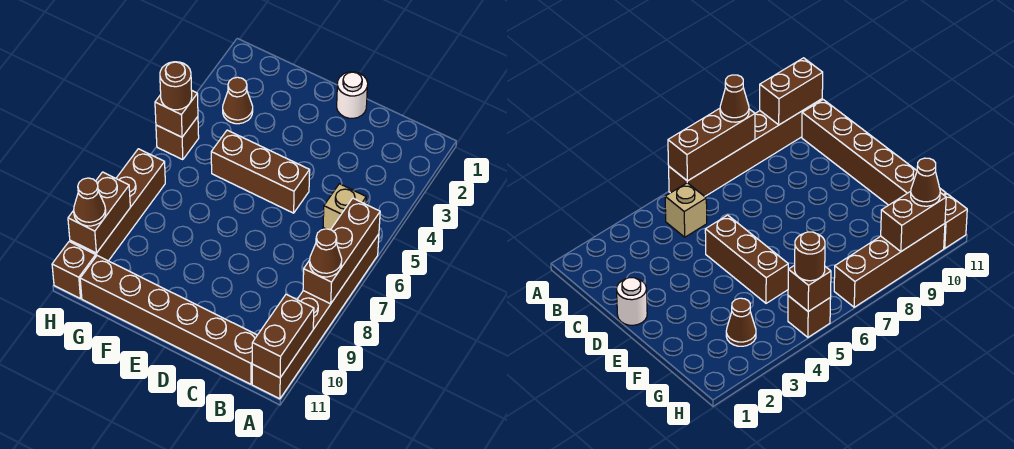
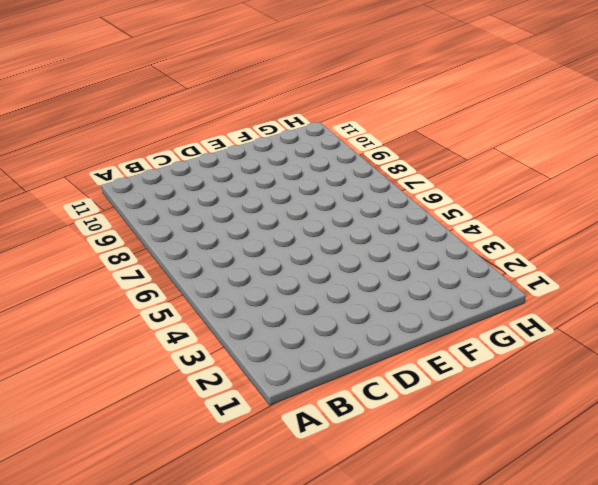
none -> brown brick A6:A11 level 1
none -> tan brick B5 level 1
none -> brown brick B11:G11 level 1

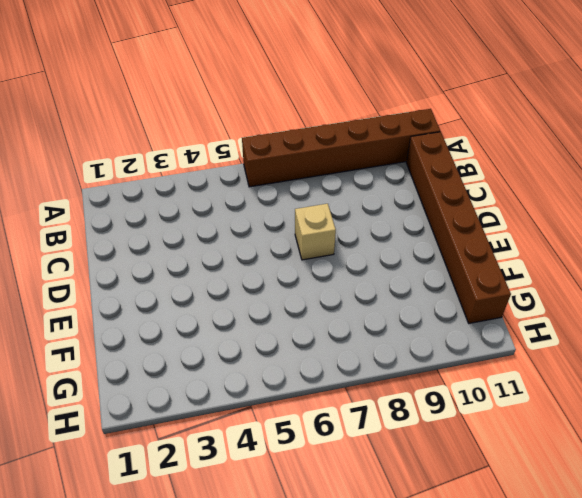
tan brick D7 level 1 -> tan brick B5 level 1
none -> white round brick D1 level 1
none -> brown brick D5:F5 level 1
none -> brown cone G3 level 1

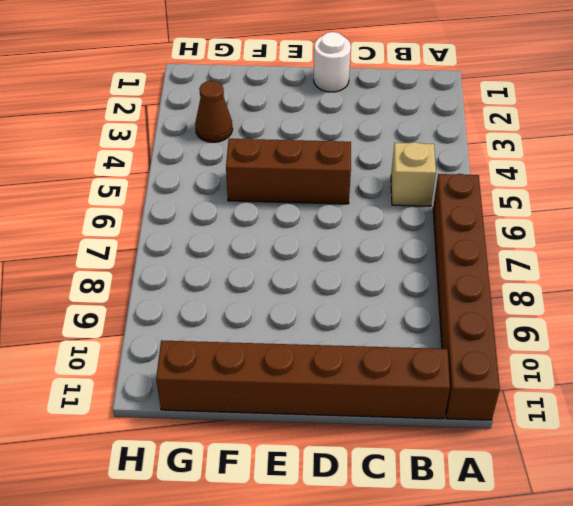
none -> brown brick H5 level 1
none -> brown brick H7:H10 level 1
none -> brown brick H11 level 1

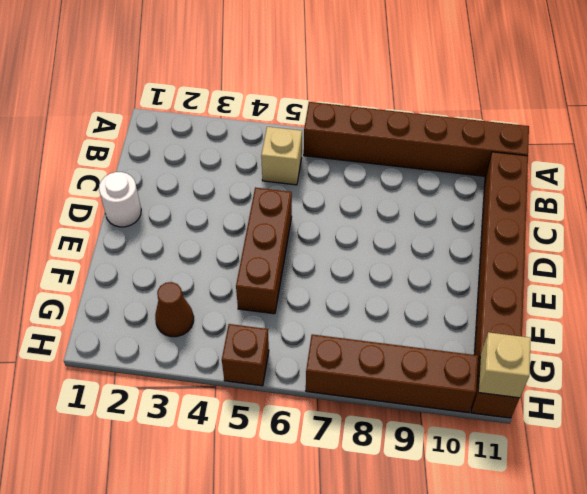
tan brick H11 level 2 -> none
none -> brown brick A6:A8 level 2
none -> brown brick A10:A11 level 2
none -> brown brick H5 level 2

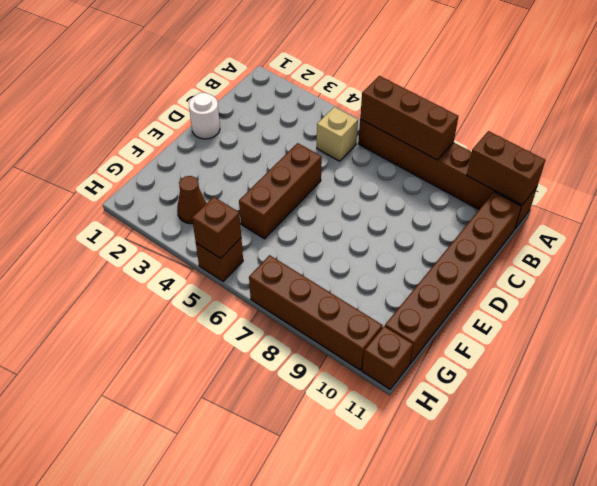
none -> brown brick H9:H10 level 2
none -> brown cone A8 level 3
none -> brown round brick H5 level 3

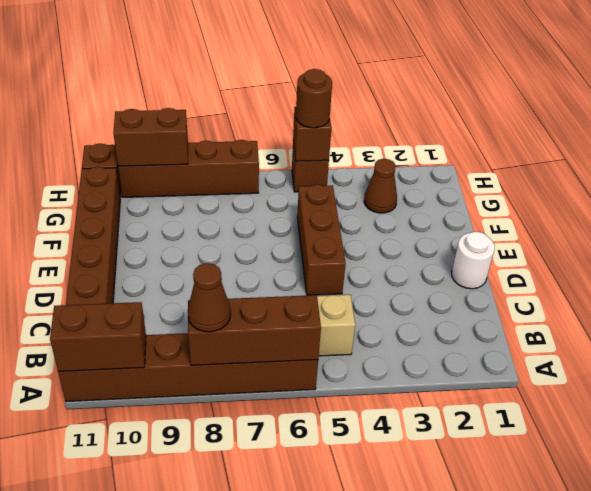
none -> brown cone H10 level 3

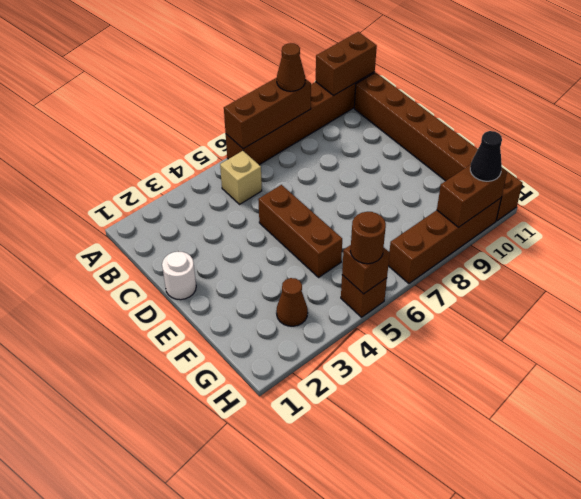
black cone H10 level 3 -> brown cone H10 level 3

